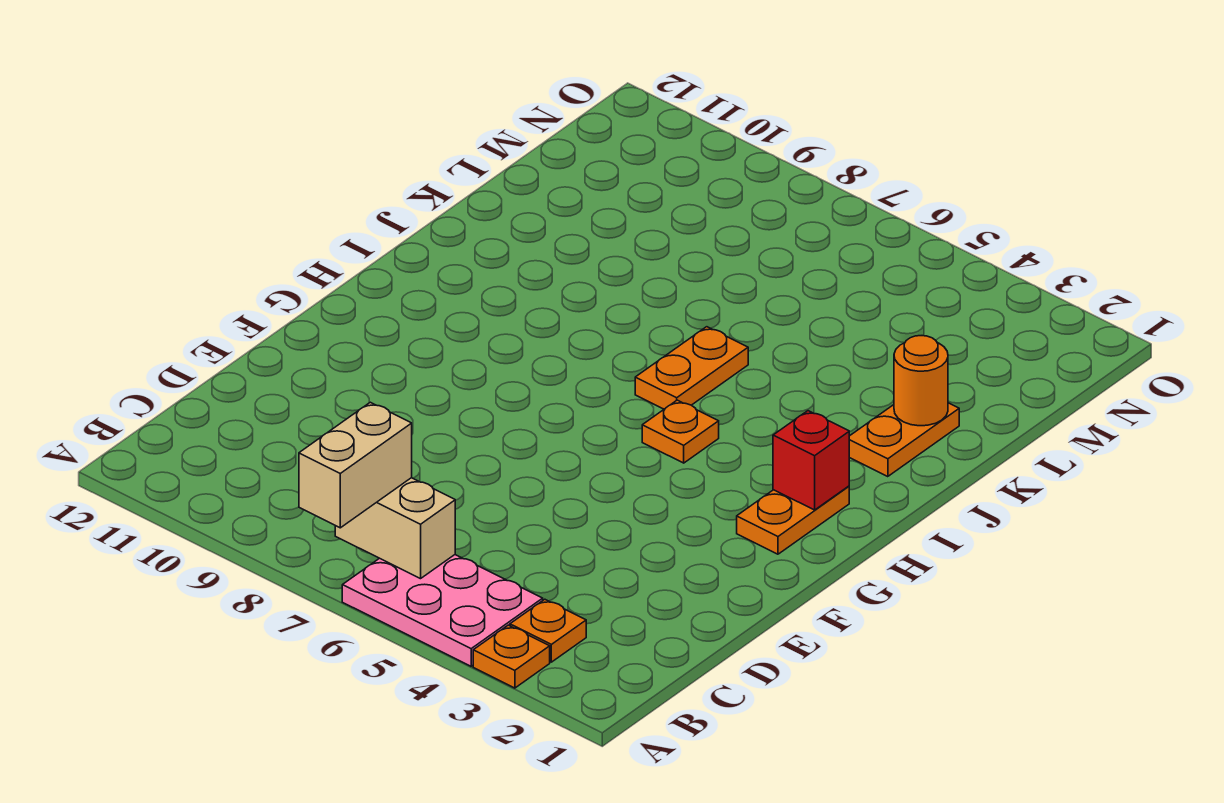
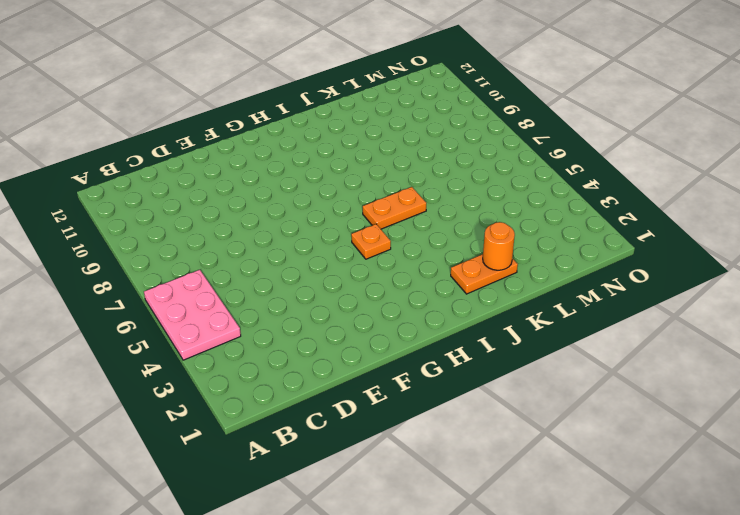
none -> orange plate A3 level 1
none -> orange plate B3 level 1

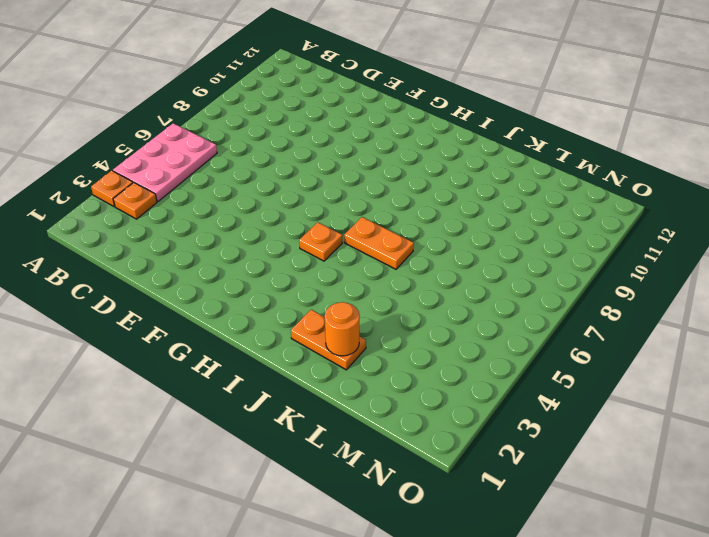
none -> orange plate G2:H2 level 1
none -> tan brick B6:B7 level 2

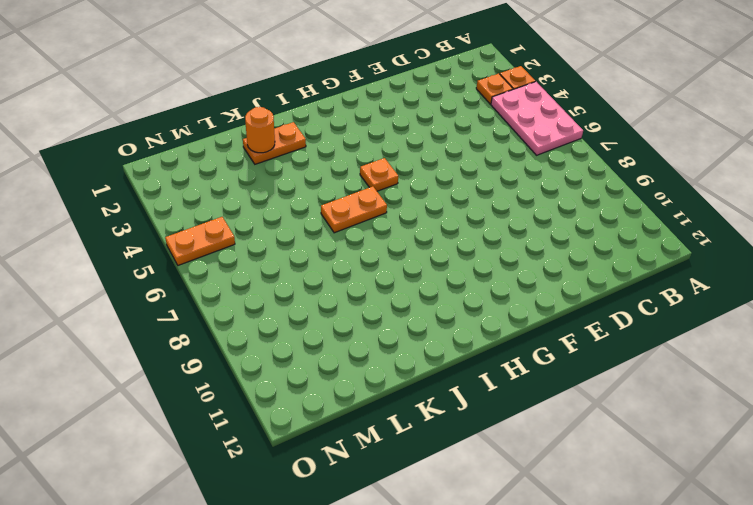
orange plate N5:O5 level 1 -> orange plate G2:H2 level 1
none -> tan brick B6:B7 level 2
none -> red brick H2 level 2

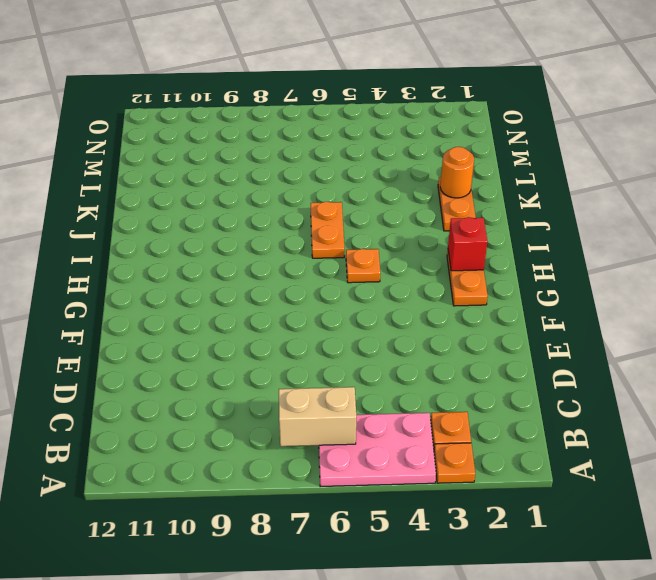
none -> tan brick A7:B7 level 3

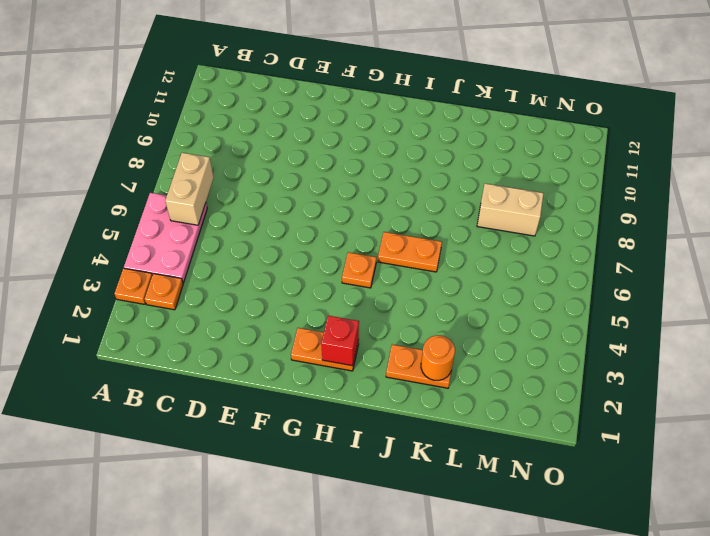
tan brick L8:M8 level 1 -> tan brick A7:B7 level 3

